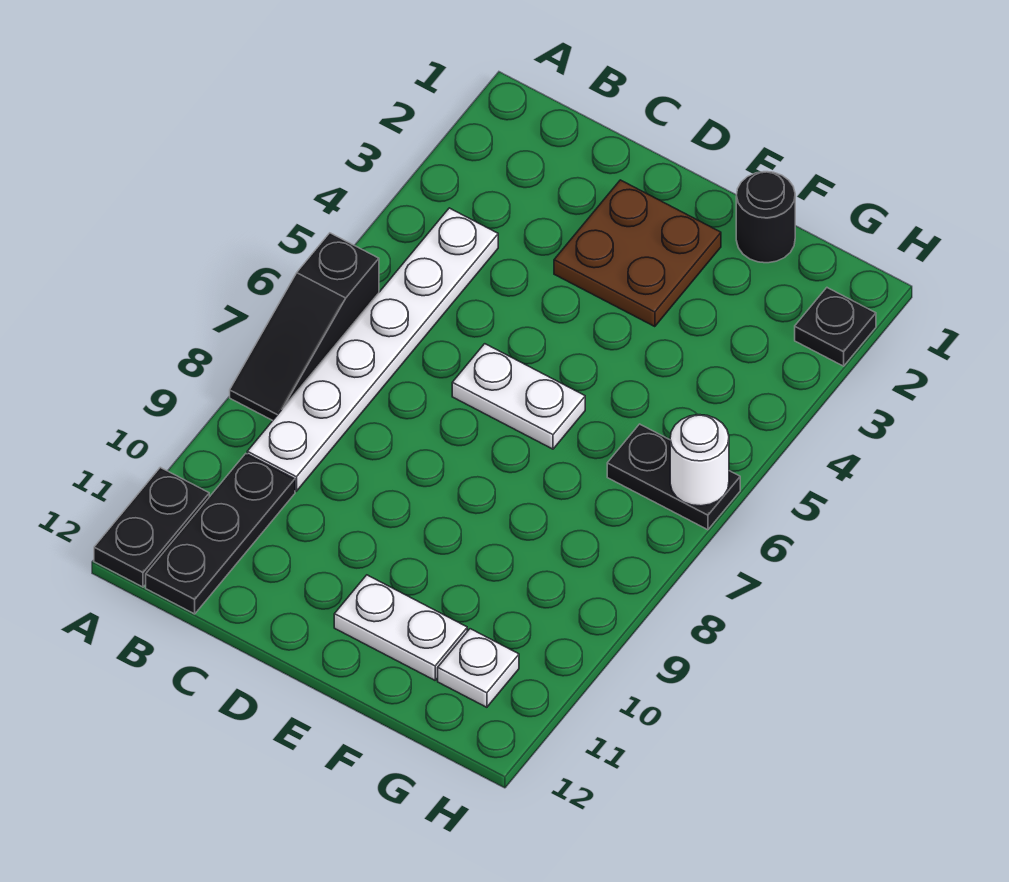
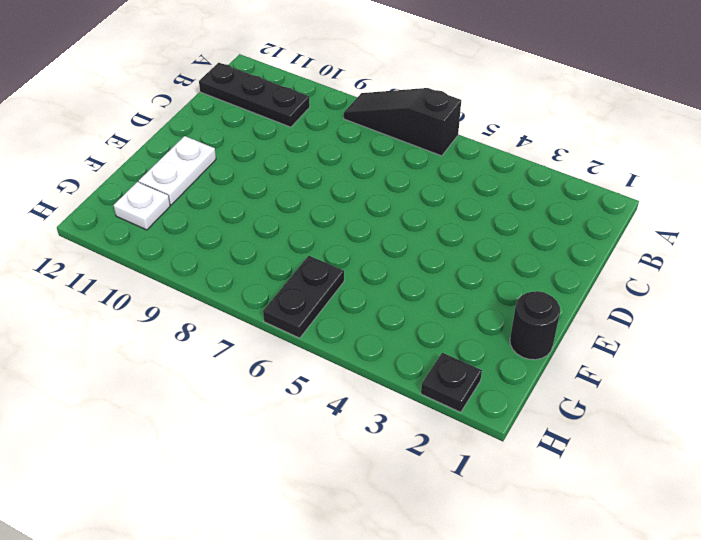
none -> black plate A11:A12 level 1
none -> white plate B4:B9 level 1
none -> brown plate D2:E3 level 1

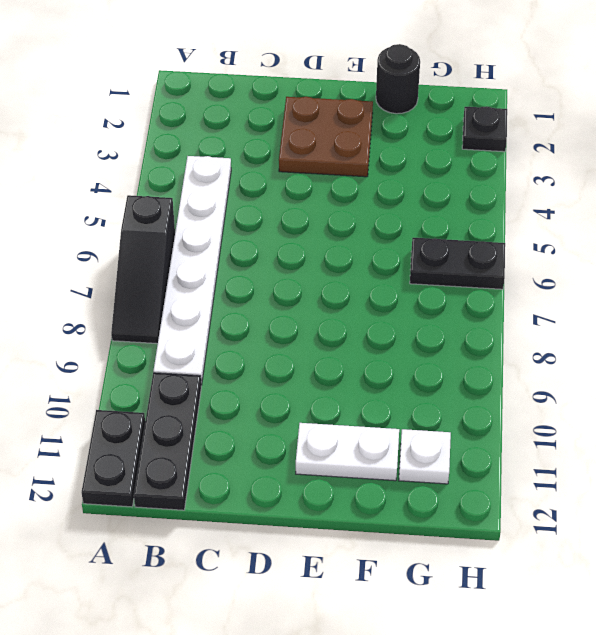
none -> white plate D6:E6 level 1
none -> white round brick H6 level 2

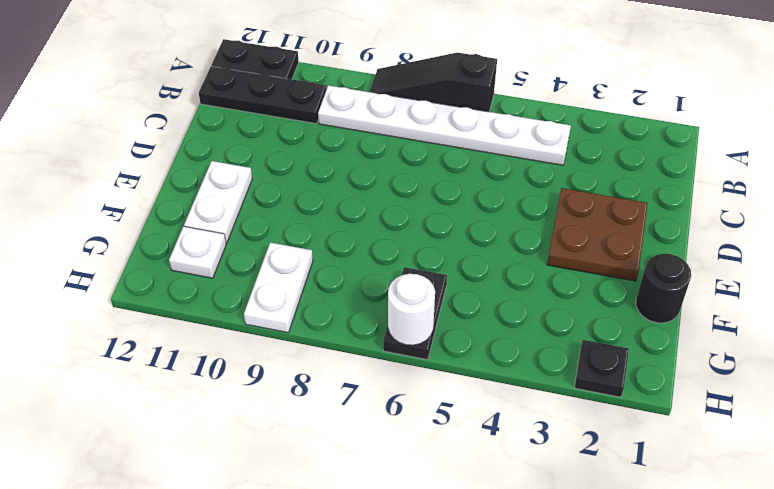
white plate G9:H9 level 1 -> white plate D6:E6 level 1

